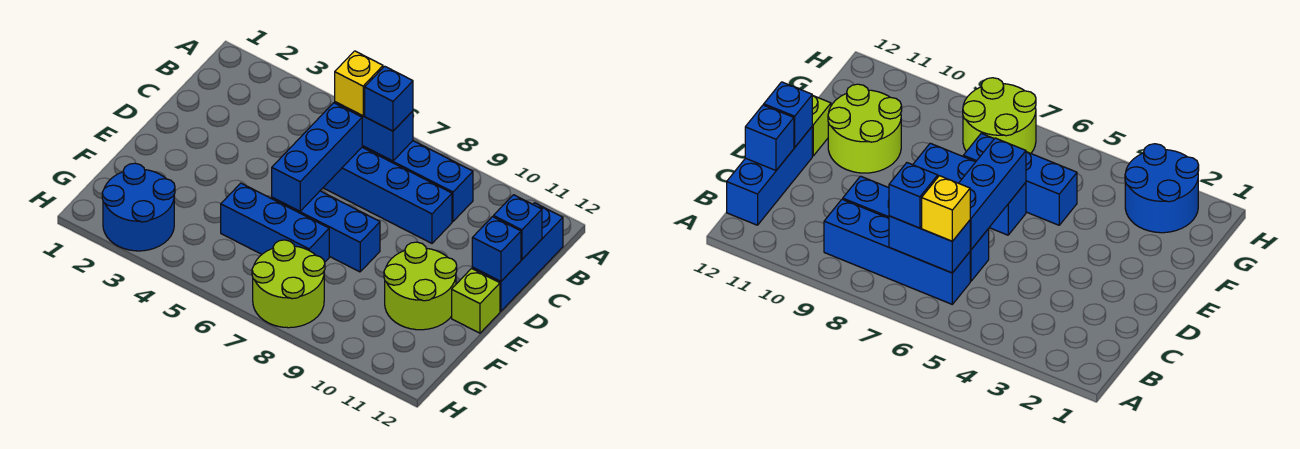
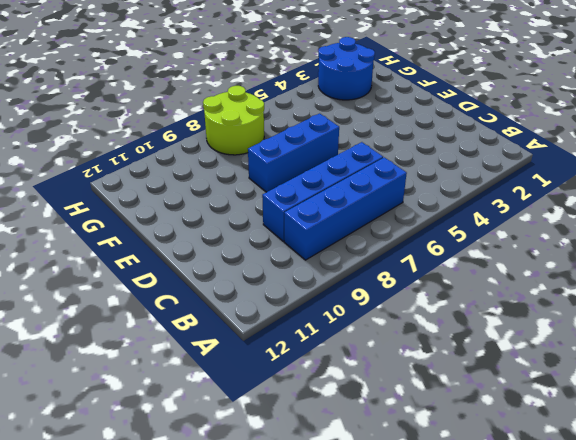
none -> blue brick B12:D12 level 1
none -> lime round brick E10:F11 level 1
none -> lime brick E12 level 1

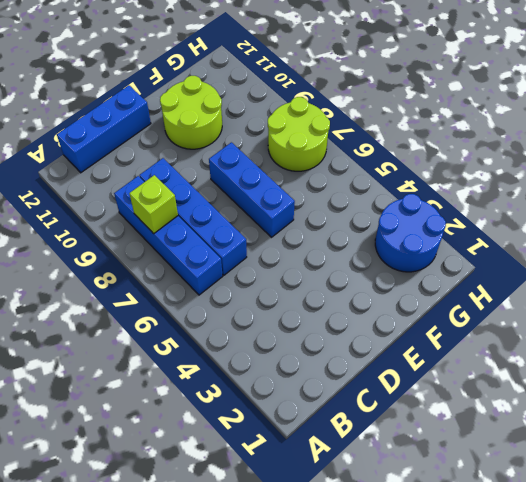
lime brick B8 level 2 -> lime brick E12 level 1
none -> blue brick F5:F7 level 1
none -> blue brick B6:B7 level 2
none -> blue brick C6:E6 level 2

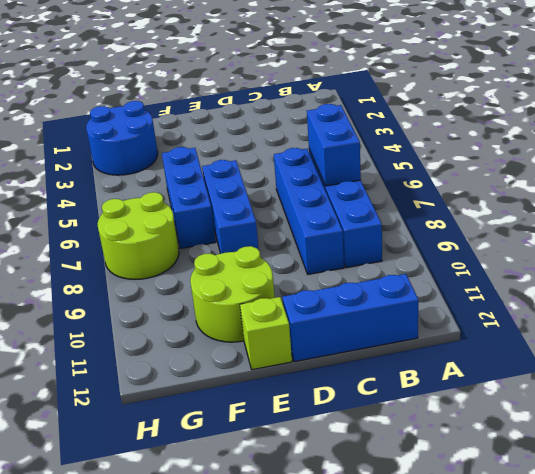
none -> blue brick C6:E6 level 2
none -> blue brick C12 level 2
none -> blue brick D12 level 2

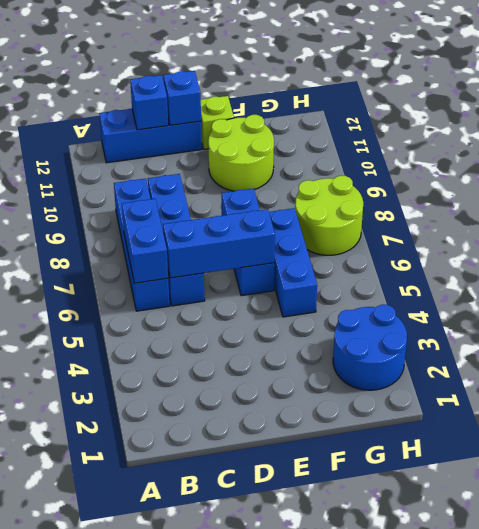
none -> yellow brick B6 level 3
none -> blue brick B7 level 3

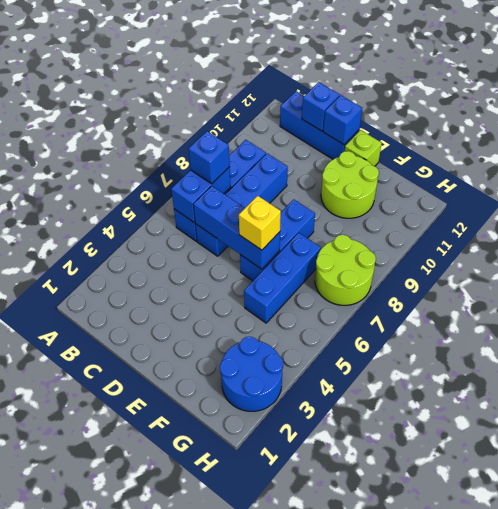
yellow brick E6 level 3 -> yellow brick B6 level 3

